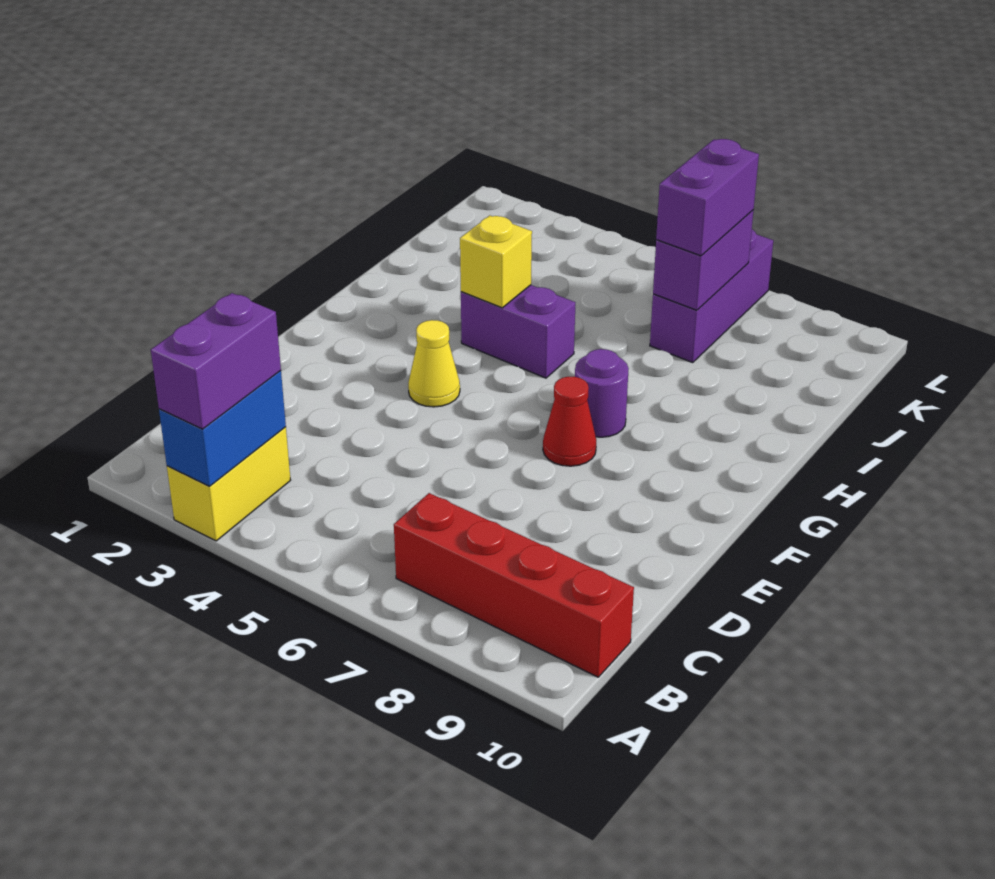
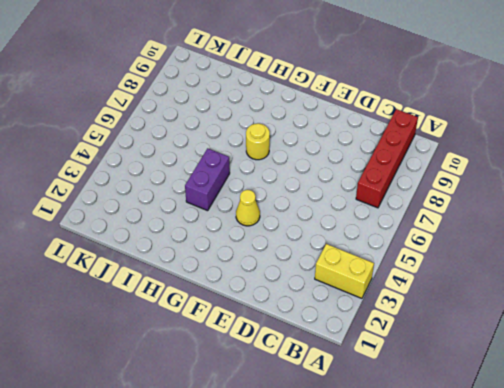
yellow round brick G7 level 1 -> purple round brick G7 level 1
none -> red cone F7 level 1
none -> purple brick J7:L7 level 1
none -> blue brick A3:B3 level 2

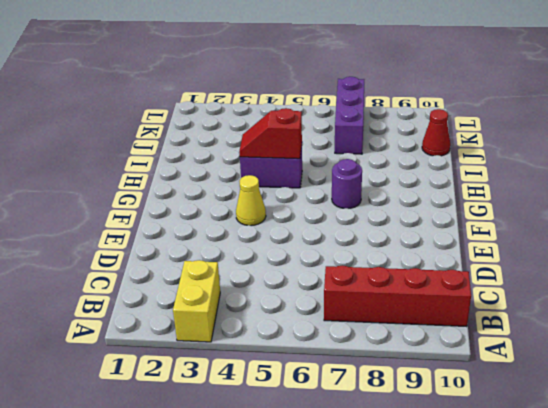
red slope H4:H5 level 2 top 5 -> yellow brick H4 level 2
red cone J10 level 1 -> red cone F7 level 1
none -> blue brick A3:B3 level 2
none -> purple brick J7:K7 level 2
none -> purple brick A3:B3 level 3

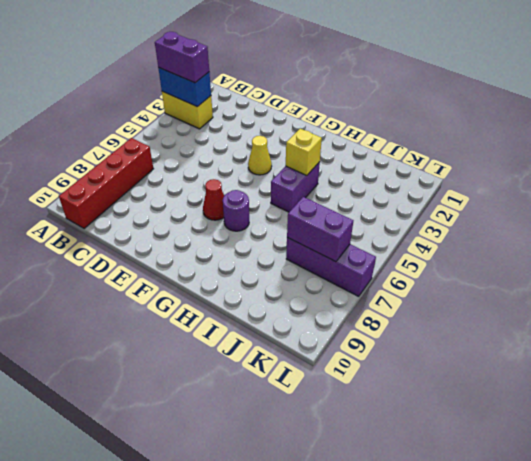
none -> purple brick J7:K7 level 3

